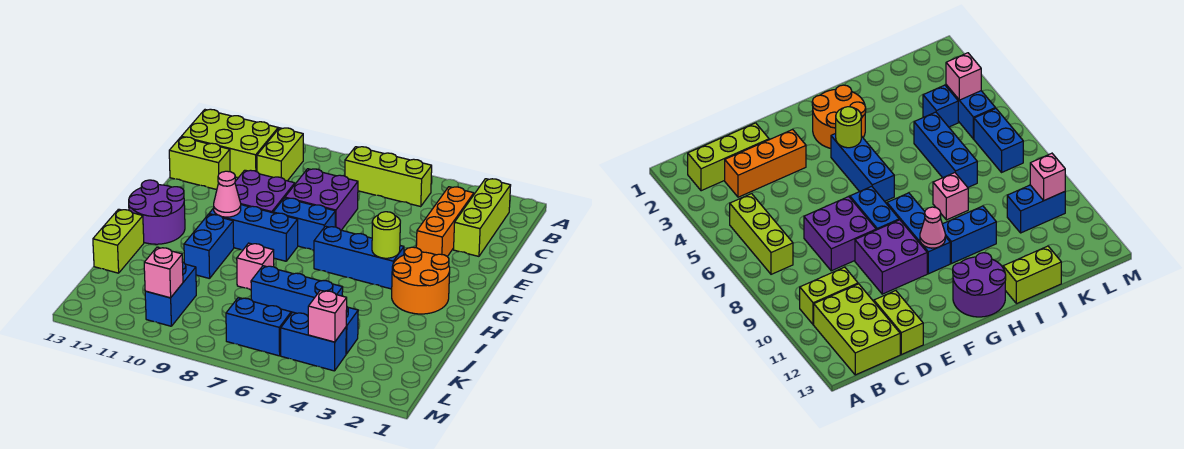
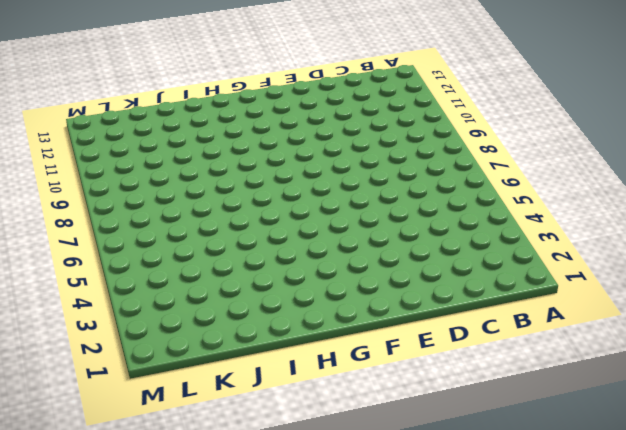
none -> lime brick B2:D2 level 1
none -> lime brick B5:B7 level 1
none -> lime brick B10:C10 level 1

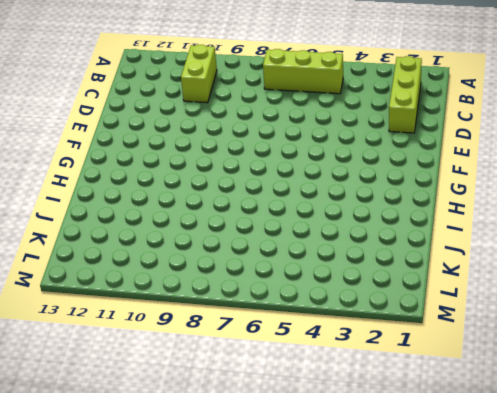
none -> lime brick B11:C13 level 1
none -> orange brick C3:E3 level 1
none -> purple brick D7:E8 level 1

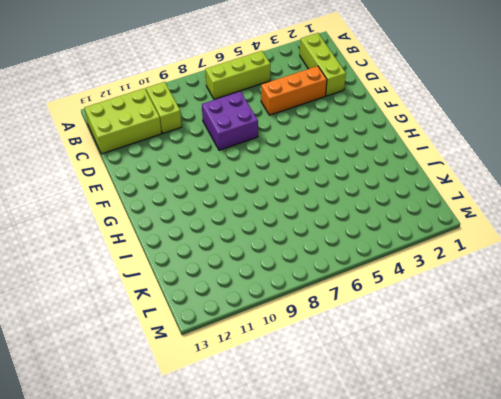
orange brick D3:D5 level 1 -> orange brick C3:E3 level 1
none -> lime brick D12:D13 level 1
none -> purple brick E9:F10 level 1
none -> blue brick F7:F8 level 1

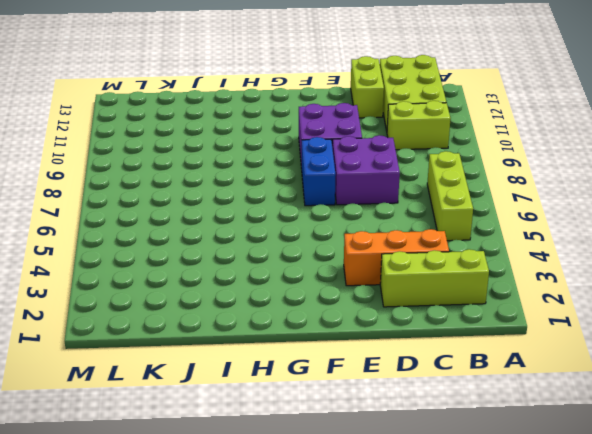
none -> orange round brick G2:H3 level 1
none -> blue brick G4:G6 level 1
none -> blue brick G8:G10 level 1

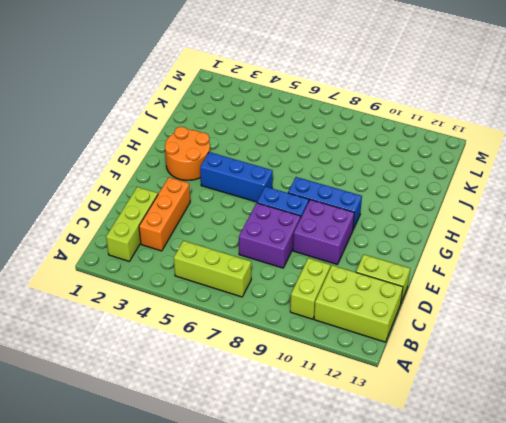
none -> purple round brick G12:H13 level 1
none -> blue brick H10:I10 level 1
none -> pink brick I8 level 1

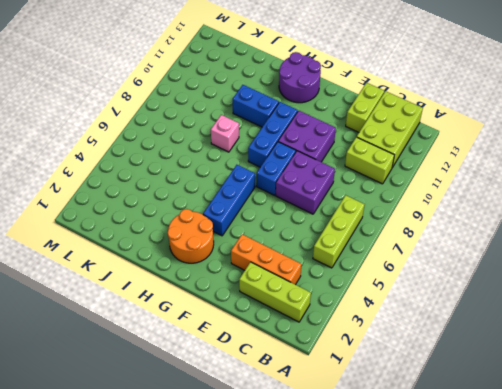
none -> lime brick I13:J13 level 1
none -> blue brick J5:J7 level 1
none -> blue brick K4 level 1

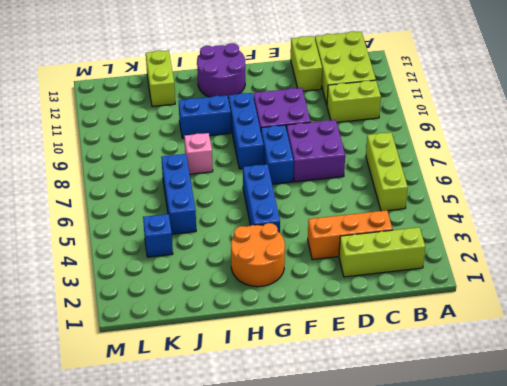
lime brick J12:J13 level 1 -> lime brick I13:J13 level 1
none -> blue brick K10:L10 level 1
none -> blue brick L4:L5 level 1
none -> blue brick L6:L7 level 1

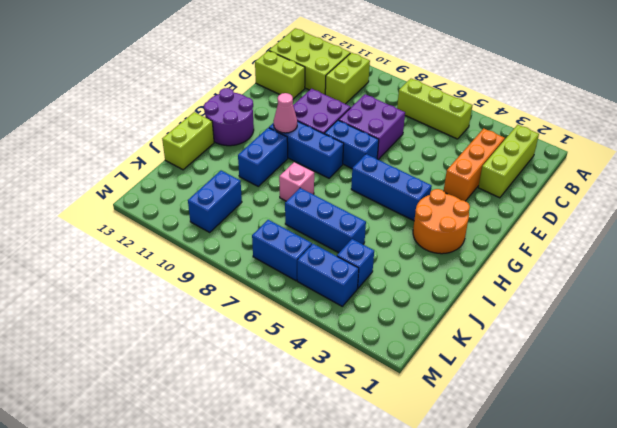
none -> lime round brick G4 level 2
none -> pink brick L4 level 2
none -> pink brick L10 level 2

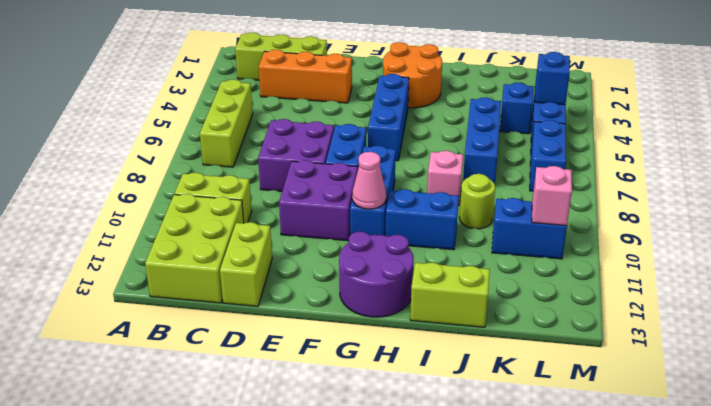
lime round brick J9 level 1 -> lime round brick G4 level 2
blue brick L4 level 2 -> pink brick L4 level 2

